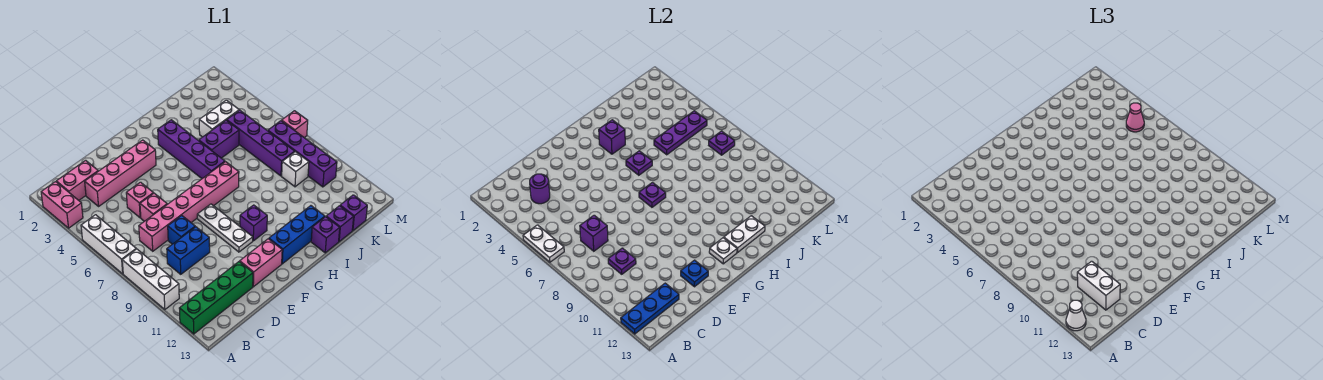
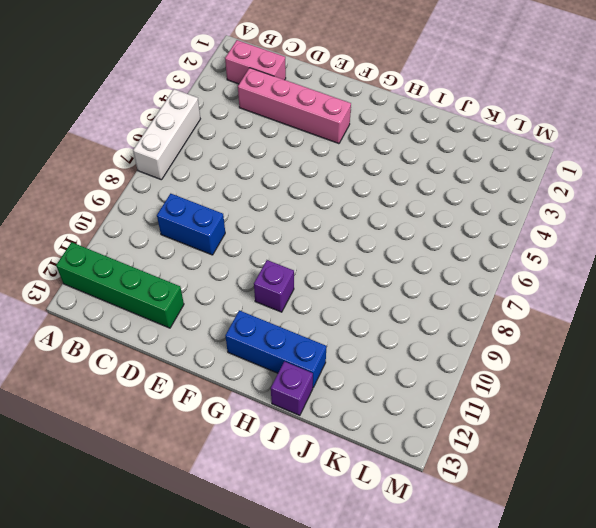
none -> pink brick A2:A3 level 1
none -> white brick A8:A10 level 1
none -> pink brick C7:H7 level 1
none -> pink brick D5 level 1

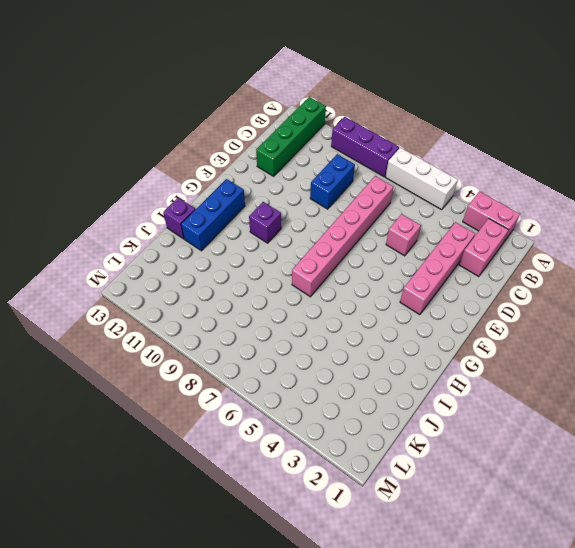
purple brick A8:A10 level 1 -> white brick A8:A10 level 1
none -> pink brick D6 level 1
none -> blue brick D8 level 1
none -> pink brick E12:F12 level 1
none -> white plate F8:F10 level 1

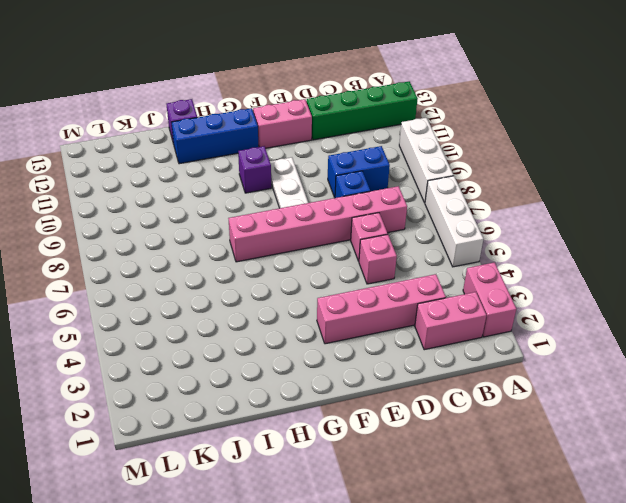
none -> purple brick H3:H6 level 1
none -> purple brick I5:J5 level 1
none -> white brick J4:K4 level 1
none -> purple brick J13 level 1

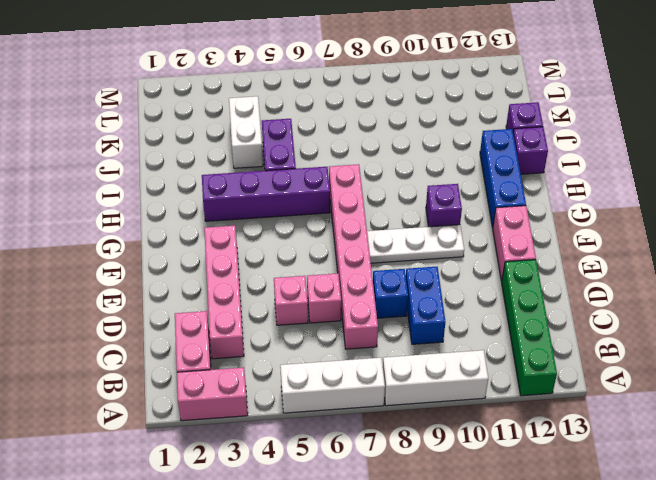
none -> purple brick K5:K8 level 1
none -> white brick K9 level 1
none -> purple brick K13 level 1
none -> purple brick L7:L10 level 1

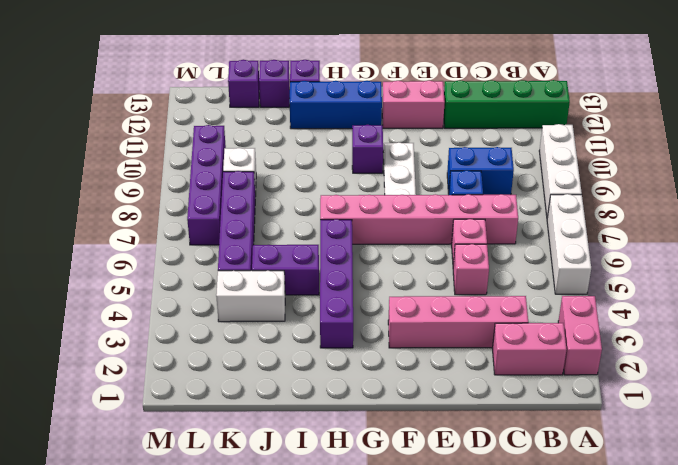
none -> pink brick M7 level 1
none -> white plate A5:A6 level 2
none -> blue plate A12:C12 level 2
none -> purple round brick C3 level 2

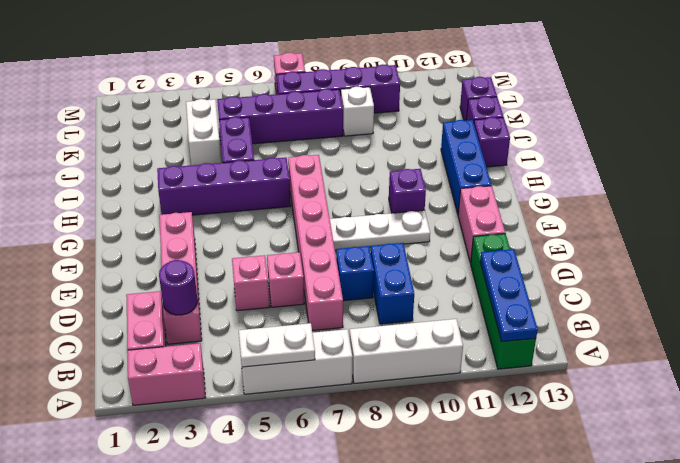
none -> purple brick C7 level 2
none -> purple plate C9 level 2
none -> blue plate E12 level 2
none -> purple plate G7 level 2

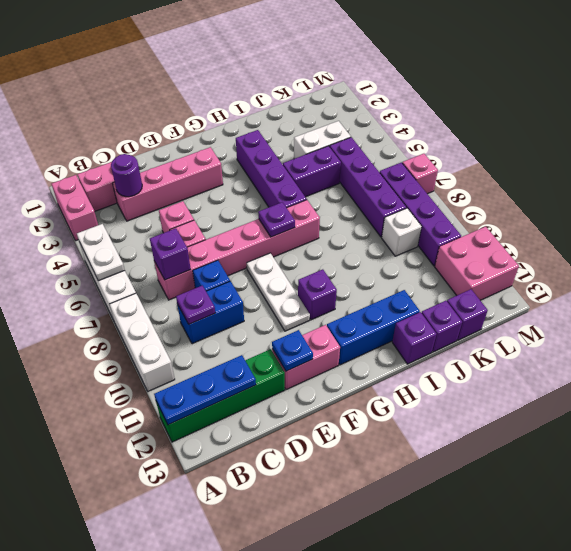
pink brick L11:M12 level 1 -> none
none -> white plate G12 level 2
none -> purple brick H3 level 2
none -> purple plate H5 level 2
none -> white plate H12:I12 level 2

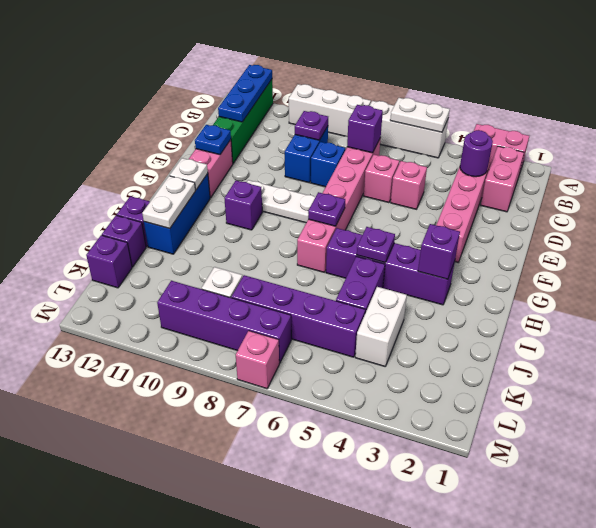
none -> purple plate J5:L5 level 2
none -> purple plate L7 level 2
none -> white cone A12 level 3
none -> white brick C11:C12 level 3

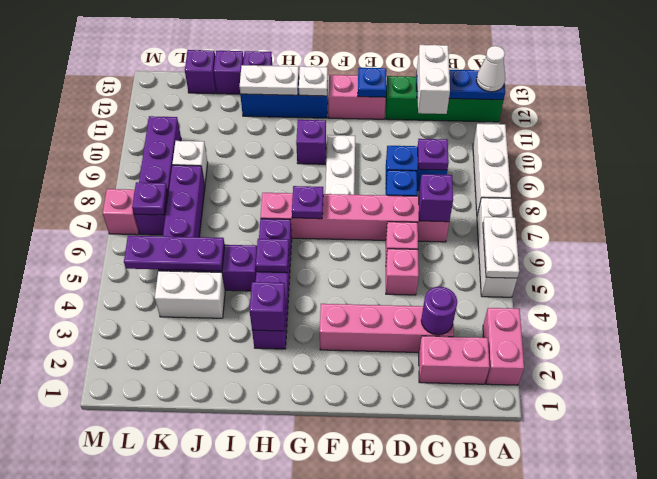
none -> pink cone L5 level 3

